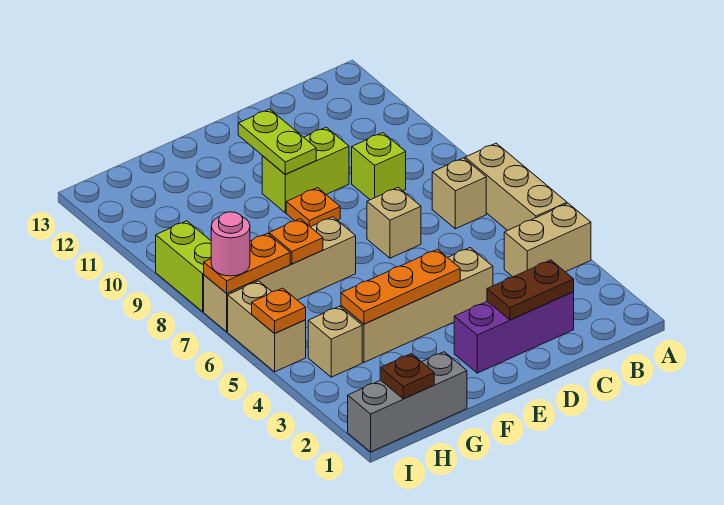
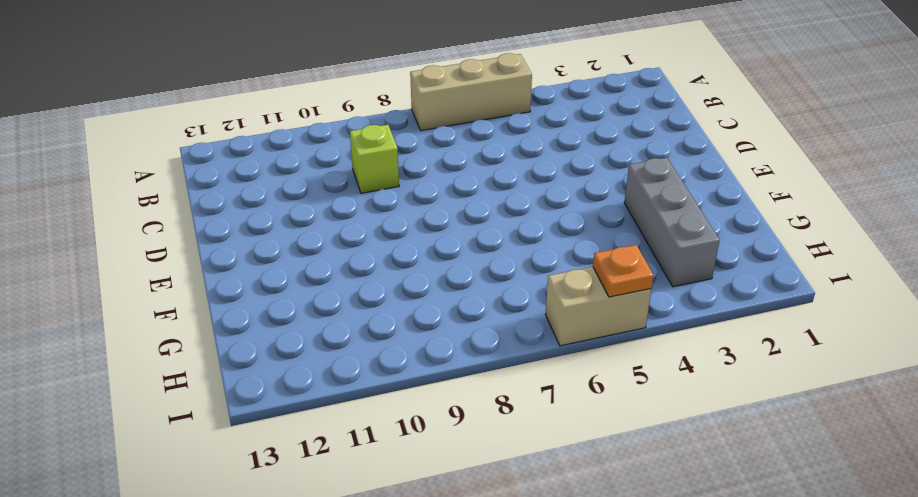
grey brick F3:H3 level 1 -> grey brick G1:I1 level 1
none -> tan brick A4:B4 level 1
none -> tan brick B7 level 1
none -> purple brick C2:E2 level 1

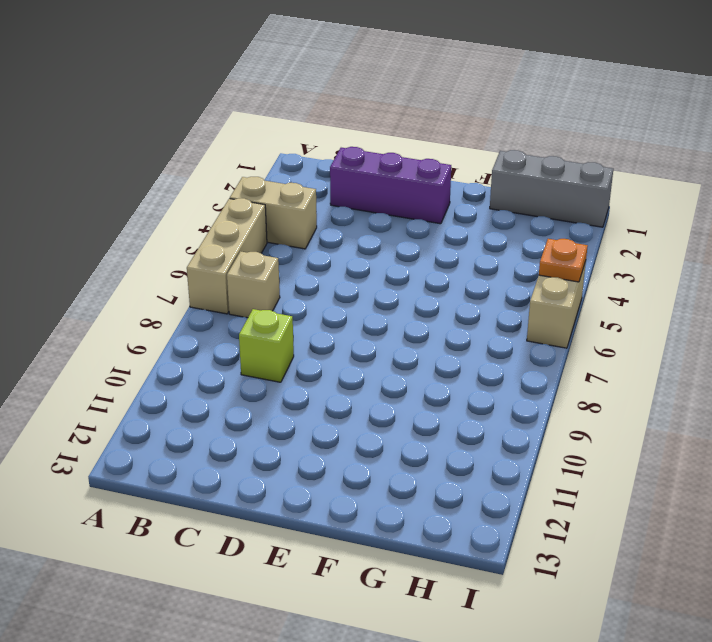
none -> tan brick D4:G4 level 1
none -> tan brick D7 level 1
none -> lime brick D10:E10 level 1

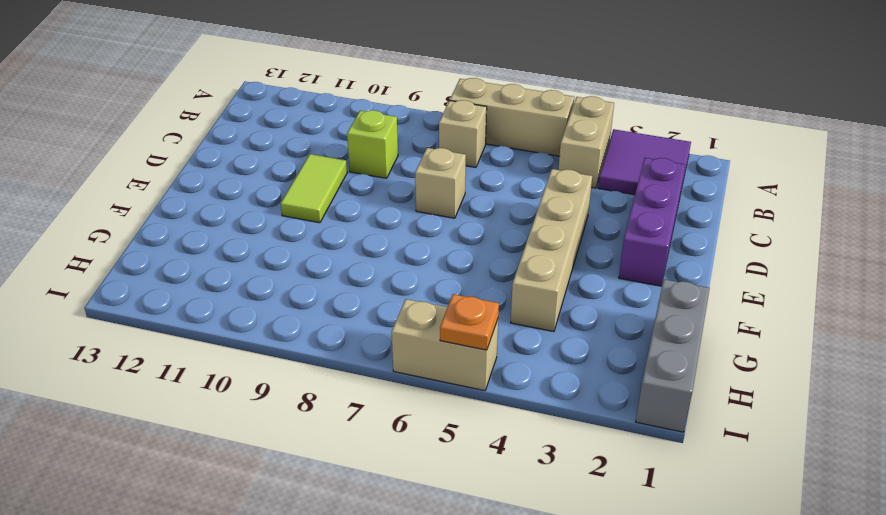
purple tile A2:B3 level 1 -> none
lime tile D10:E10 level 1 -> lime brick D10:E10 level 1
none -> orange plate E9 level 1
none -> tan brick F7:I7 level 1
none -> tan brick H4 level 1

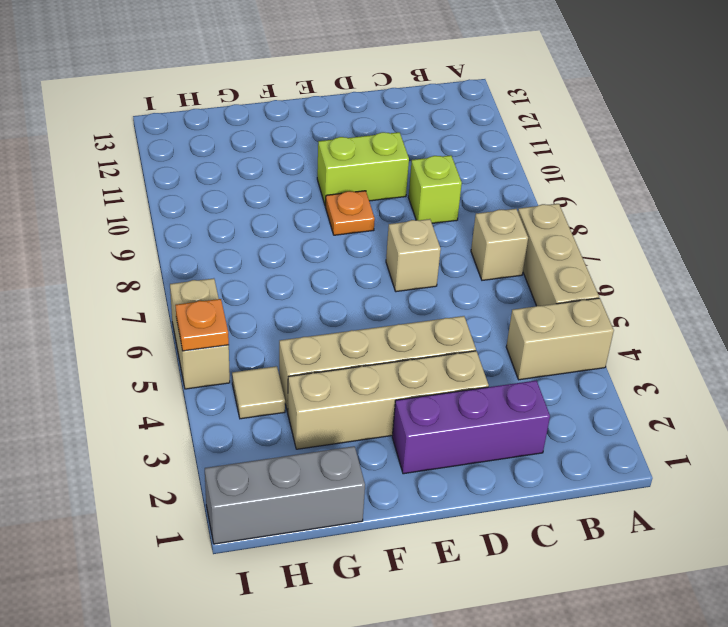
tan brick D3:G3 level 1 -> tan brick F7:I7 level 1
tan tile H4 level 1 -> tan brick H4 level 1
none -> lime brick I8:I9 level 1
none -> brown plate C2:D2 level 2
none -> orange plate E4:G4 level 2

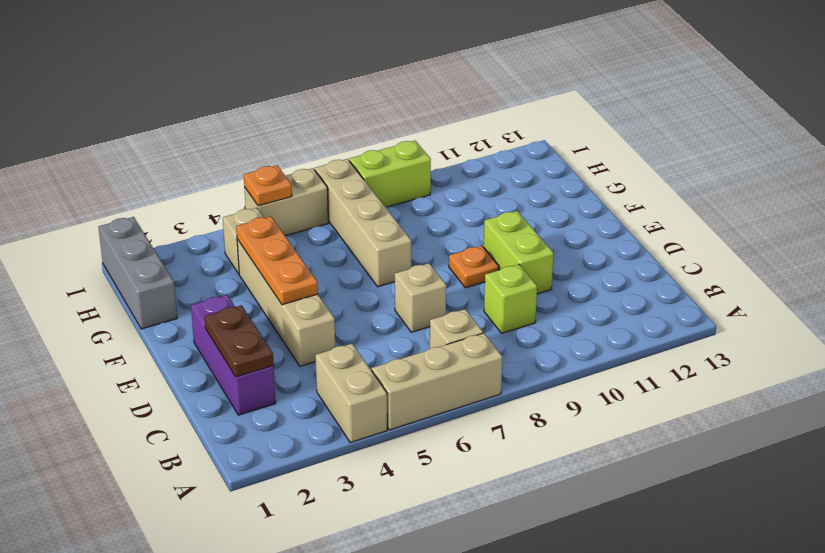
none -> lime plate E10:E11 level 2
none -> orange plate G7 level 2
none -> brown plate H1 level 2

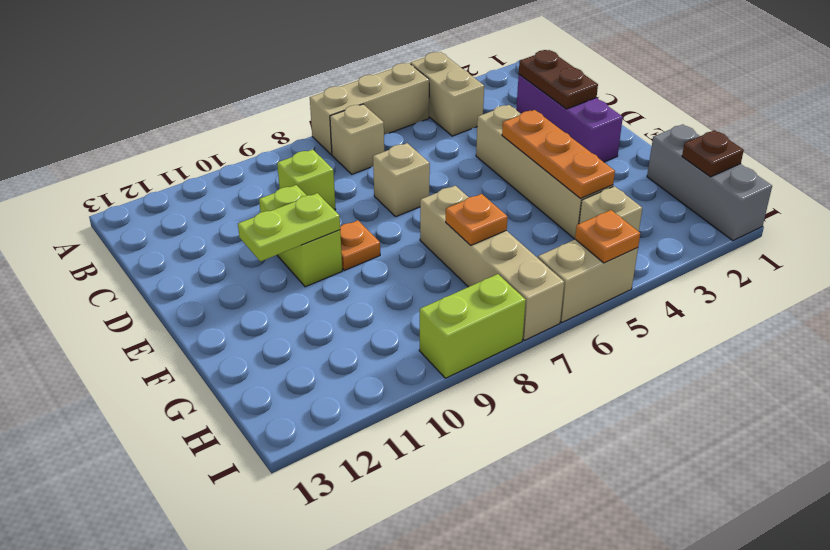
none -> orange plate H7:I7 level 2
none -> pink round brick I7 level 3

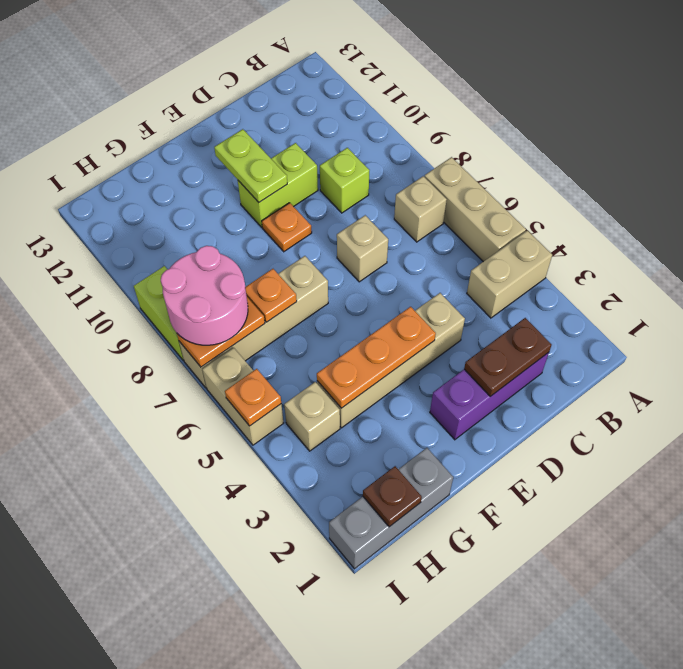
pink round brick H7:I8 level 3 -> pink round brick I7 level 3

